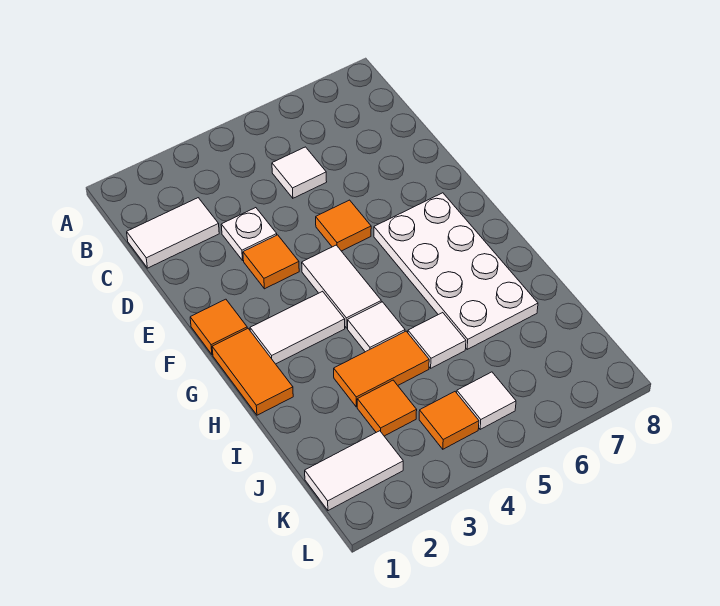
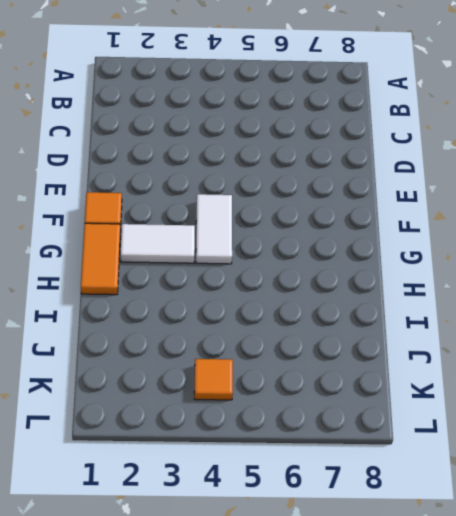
none -> white tile C1:C2 level 1
none -> white tile C5 level 1
none -> white plate D3 level 1

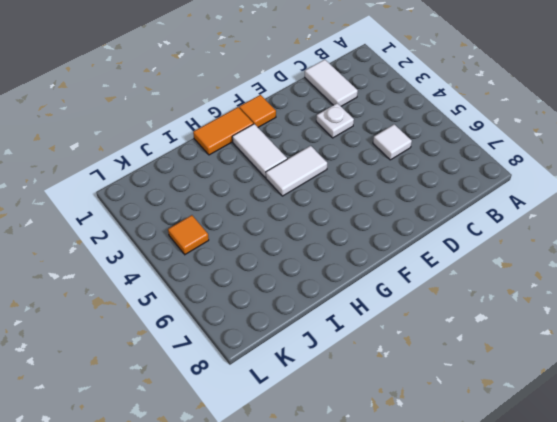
none -> orange tile E3 level 1
none -> orange tile E5 level 1
none -> white plate F6:I7 level 1

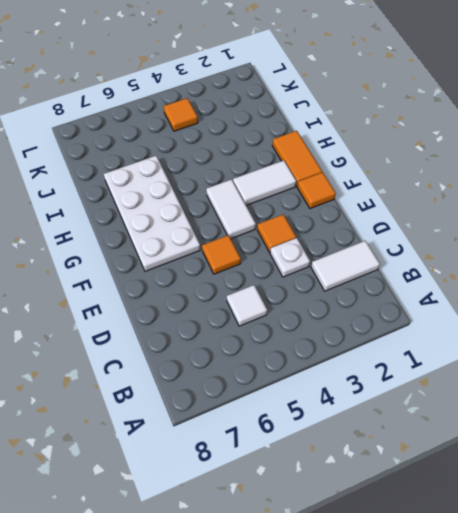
none -> white tile H4 level 1
none -> orange tile I3:I4 level 1
none -> white tile I5 level 1

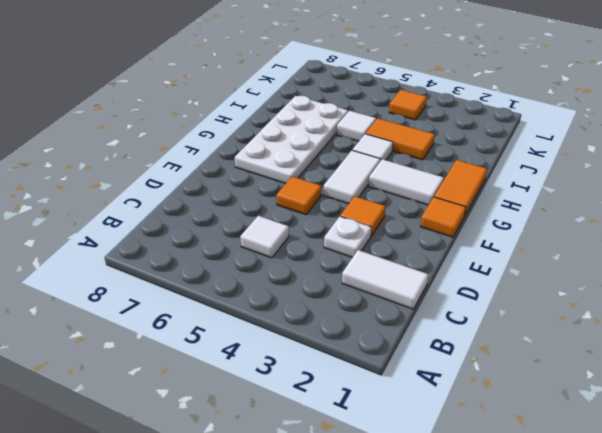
none -> orange tile J3 level 1
none -> white tile K1:K2 level 1
none -> white tile K5 level 1

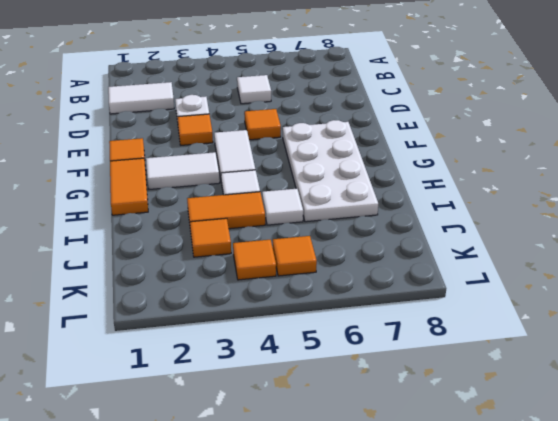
orange tile K5 level 1 -> white tile K5 level 1
none -> white tile K1:K2 level 1

